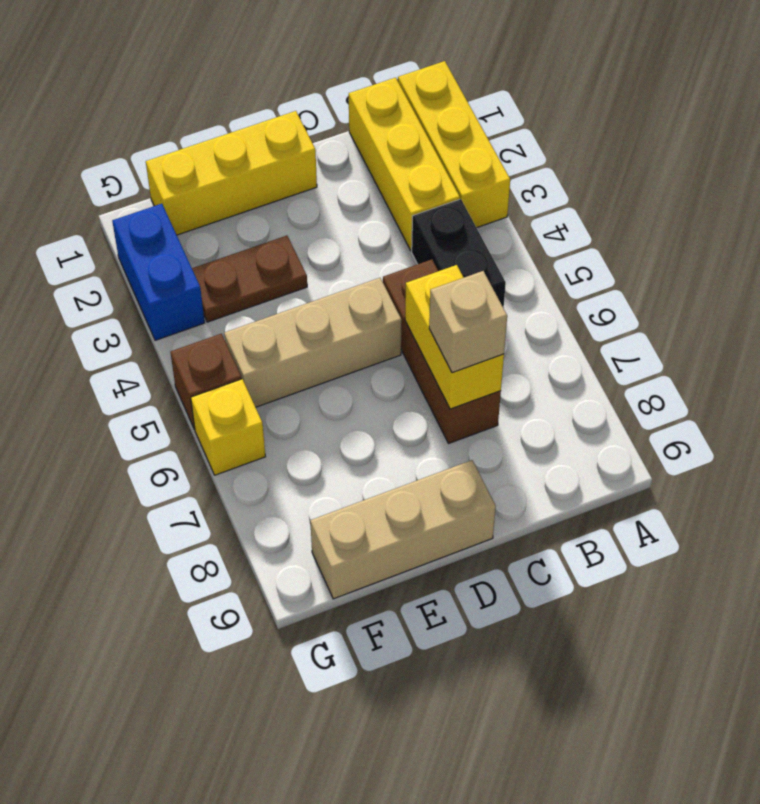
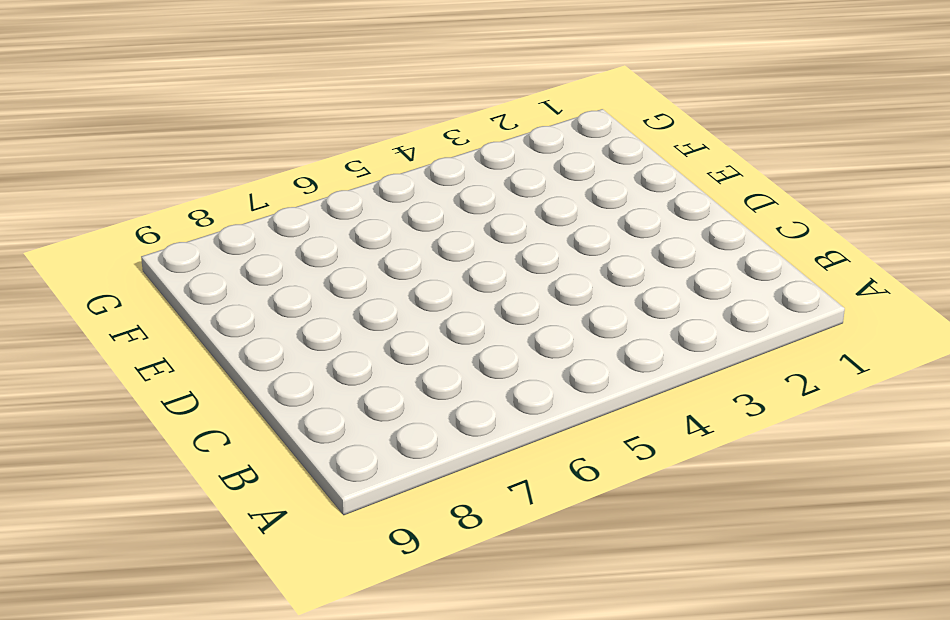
none -> yellow brick A1:A3 level 1
none -> yellow brick B1:B3 level 1
none -> black brick B4:B5 level 1

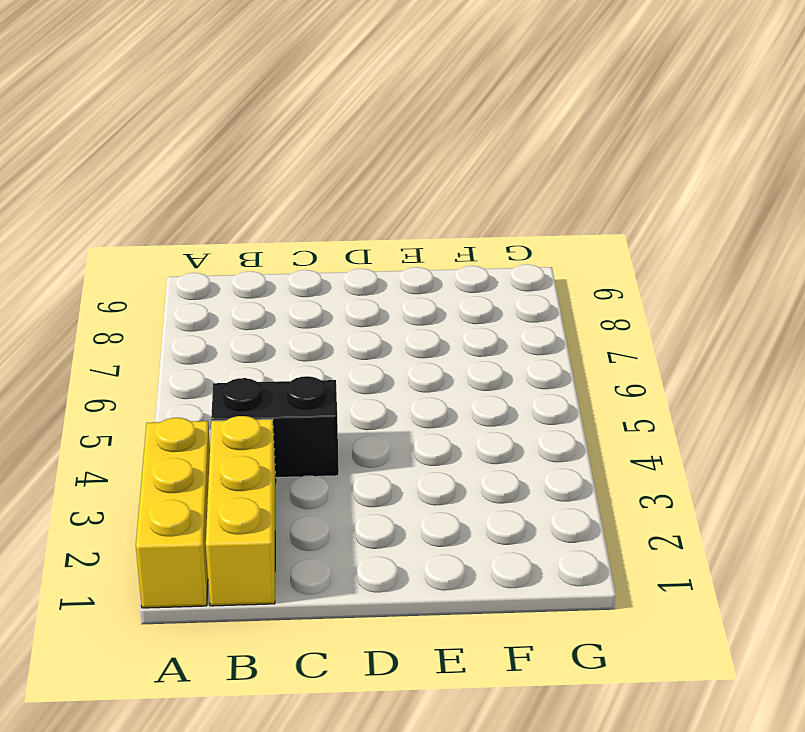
black brick B4:C4 level 1 -> black brick B4:B5 level 1
none -> brown brick C5:C7 level 1
none -> yellow brick D1:F1 level 1
none -> tan brick D5:F5 level 1

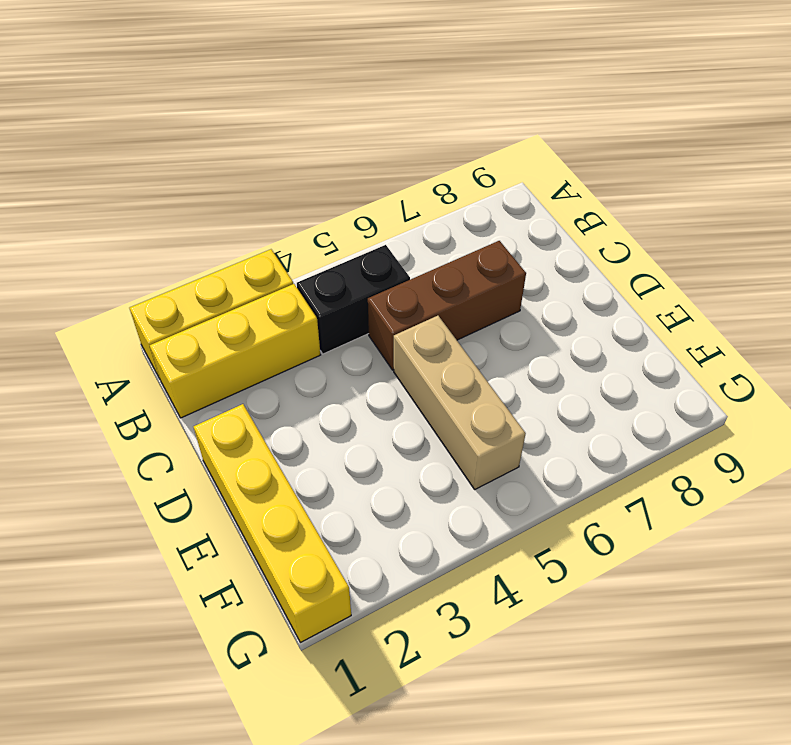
yellow brick D1:G1 level 1 -> yellow brick D1:F1 level 1
none -> tan brick D9:F9 level 1
none -> brown plate E3:F3 level 1
none -> blue brick G2:G3 level 1

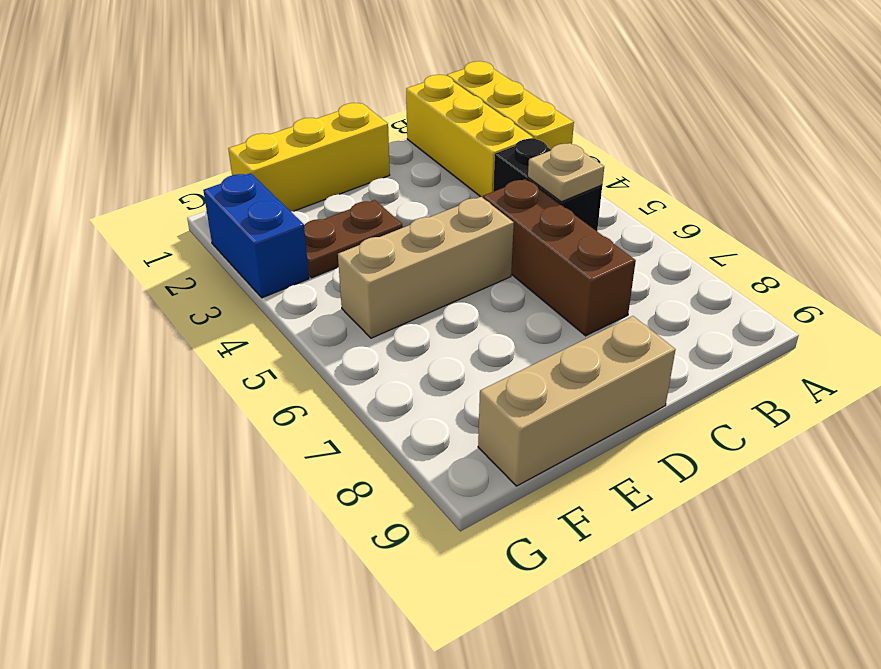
tan plate B5 level 2 -> none
none -> brown brick G5 level 1
none -> yellow brick G6 level 1
none -> yellow brick C6:C7 level 2

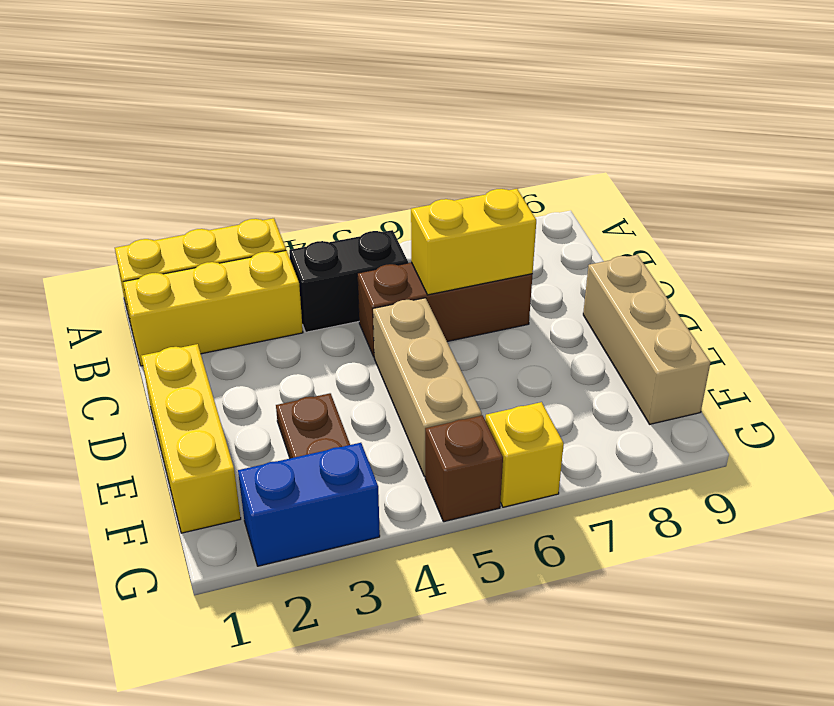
none -> tan brick C7 level 3

